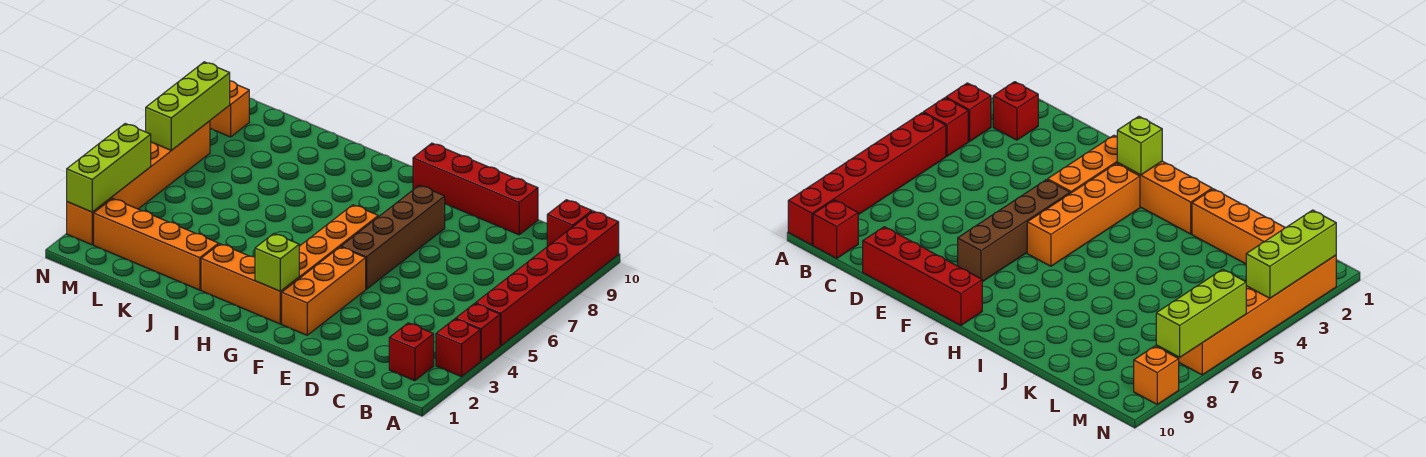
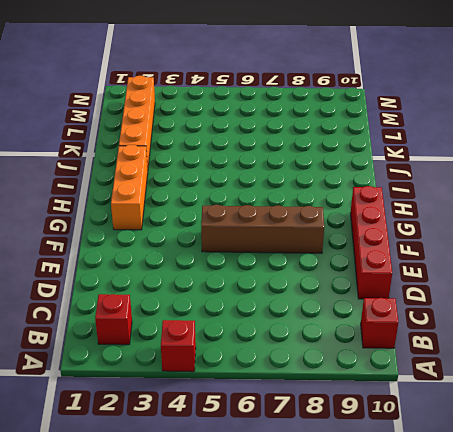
none -> red brick A3 level 1
none -> red brick A5:A10 level 1
none -> orange brick F2:F4 level 1

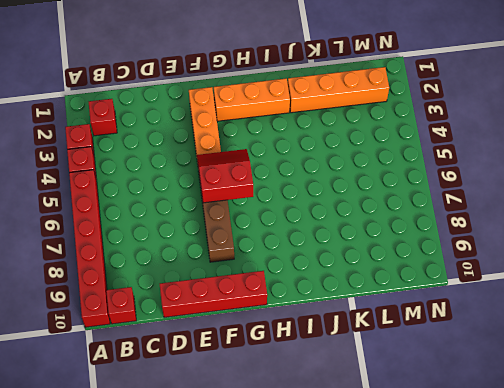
red slope F5:G6 level 2 top 6 -> none
none -> orange brick G3:G6 level 1
none -> orange brick N2:N7 level 1
none -> orange brick N9 level 1

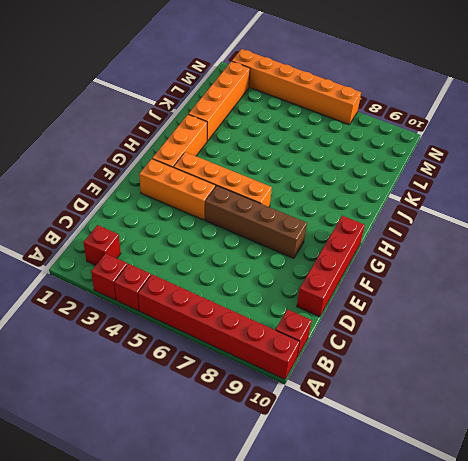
none -> orange brick N9 level 1
none -> lime brick G2 level 2
none -> lime brick N2:N4 level 2

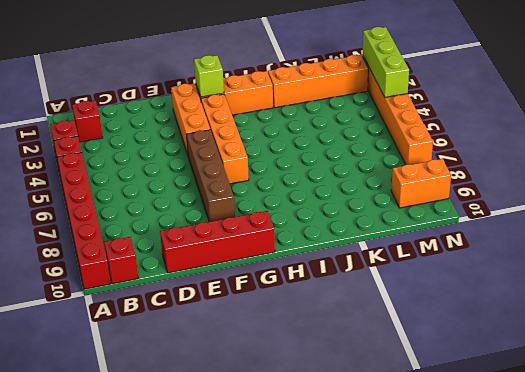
orange brick M9:N9 level 1 -> orange brick N9 level 1
none -> lime brick N6:N8 level 2

